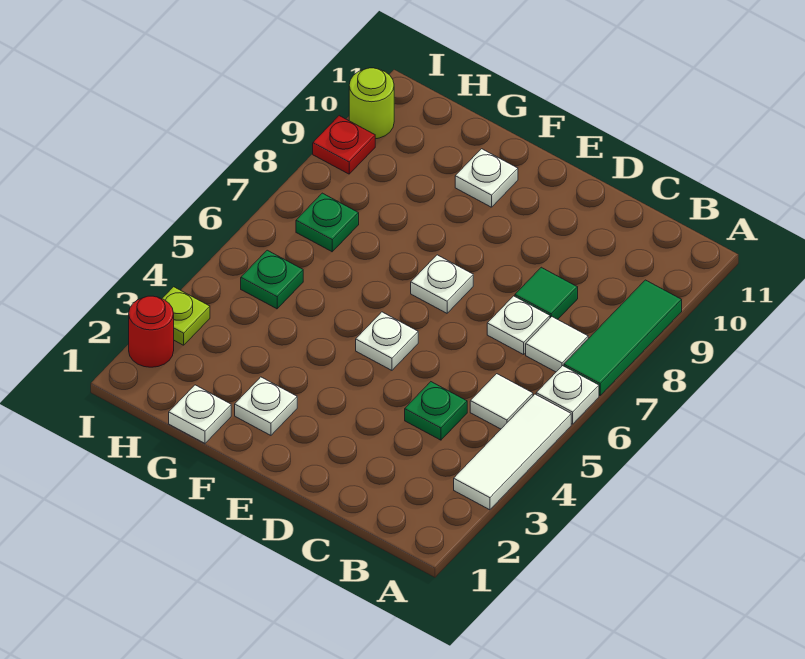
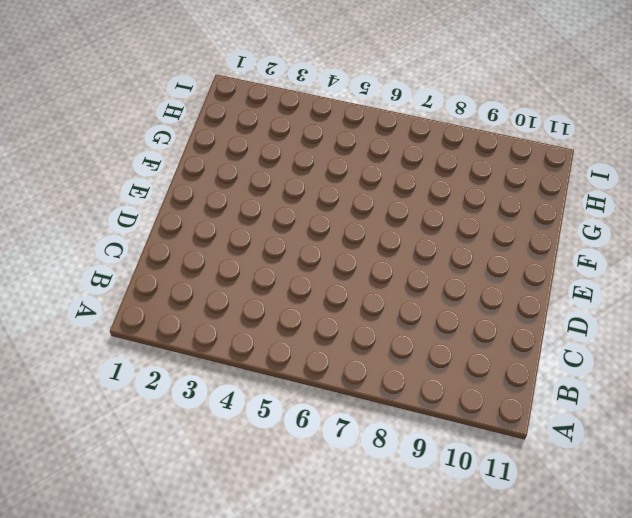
none -> white tile A3:A5 level 1
none -> white plate A6 level 1
none -> green tile A7:A9 level 1

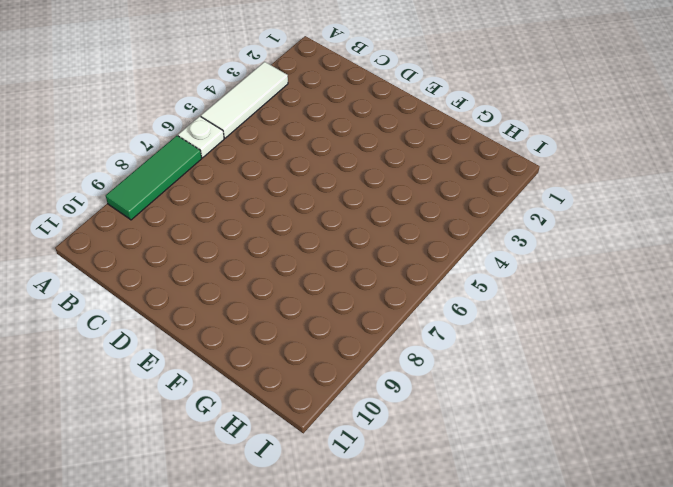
none -> white tile B5 level 1
none -> white tile B7 level 1
none -> green plate C4 level 1

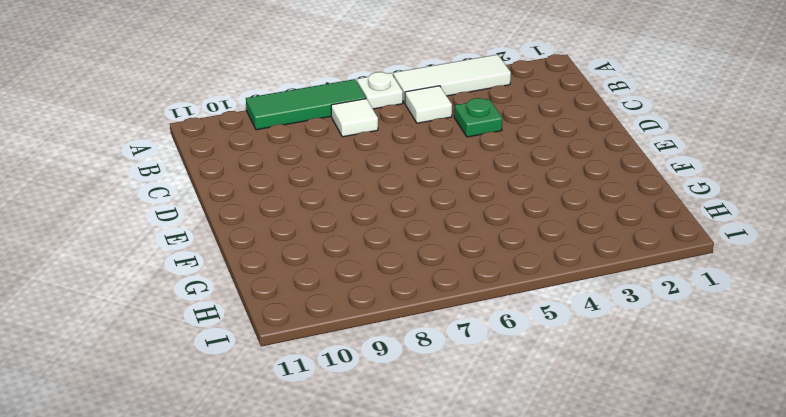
none -> white plate C7 level 1
none -> green tile C8 level 1
none -> white plate E5 level 1

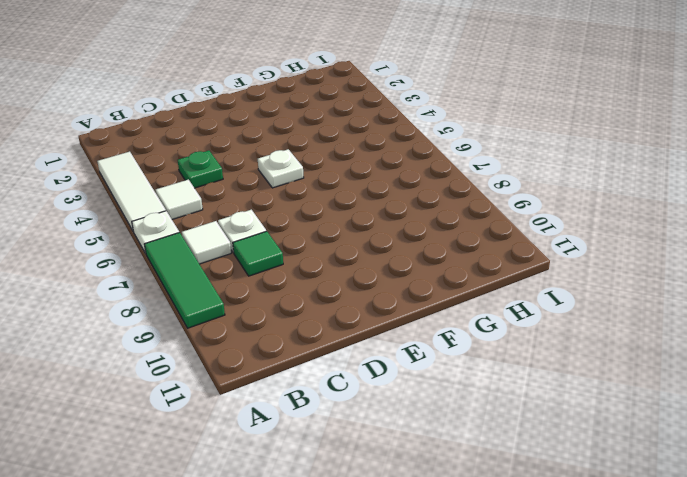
none -> white plate E7 level 1
none -> white plate F2 level 1
none -> white plate F10 level 1

